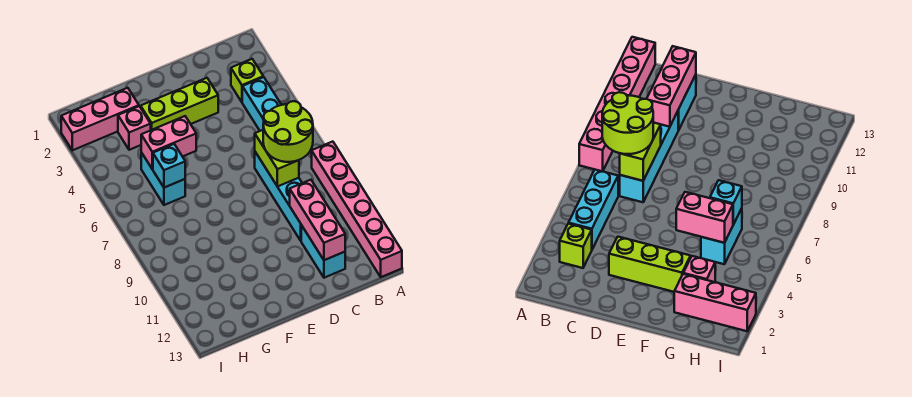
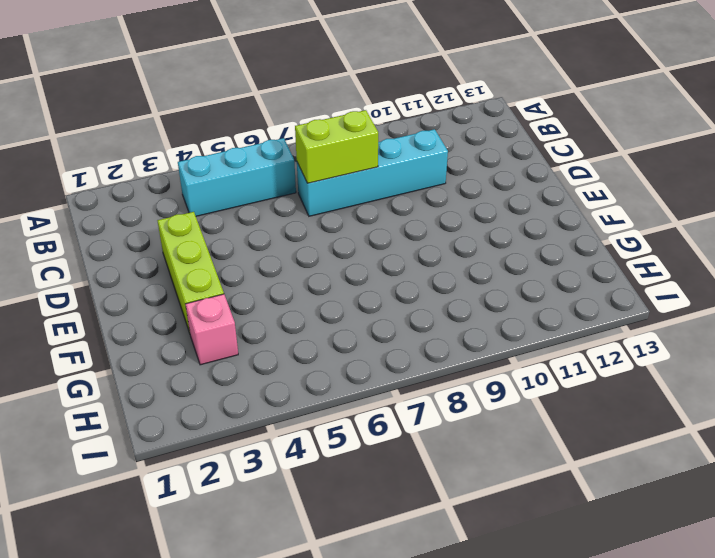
none -> pink brick A8:A13 level 1
none -> lime brick B3 level 1
none -> cyan brick C11:C12 level 1

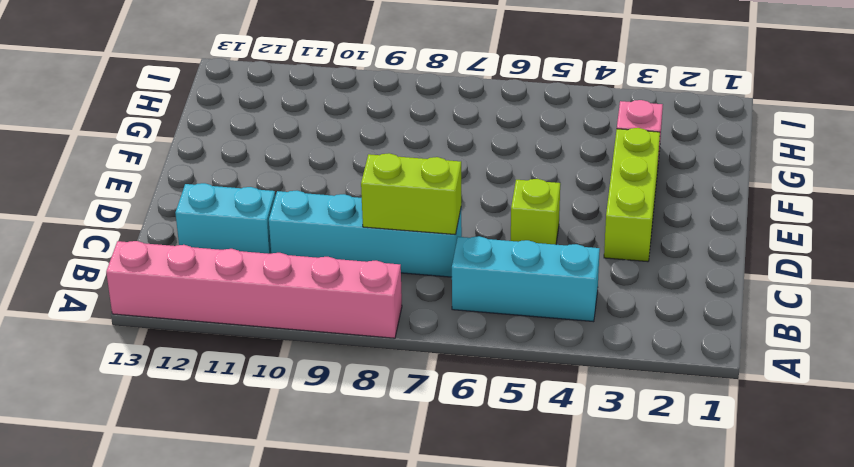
lime brick D5 level 1 -> lime brick B3 level 1
none -> pink brick G2:I2 level 1
none -> cyan brick G5:G6 level 1
none -> pink brick C10:C12 level 2

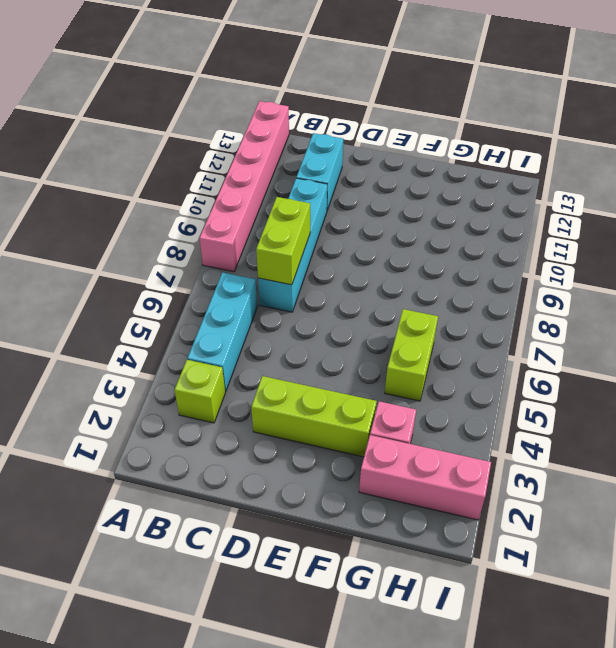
lime brick G5:G6 level 1 -> cyan brick G5:G6 level 1
none -> pink brick C10:C12 level 2
none -> pink brick F5:G5 level 2
none -> cyan brick G6 level 2

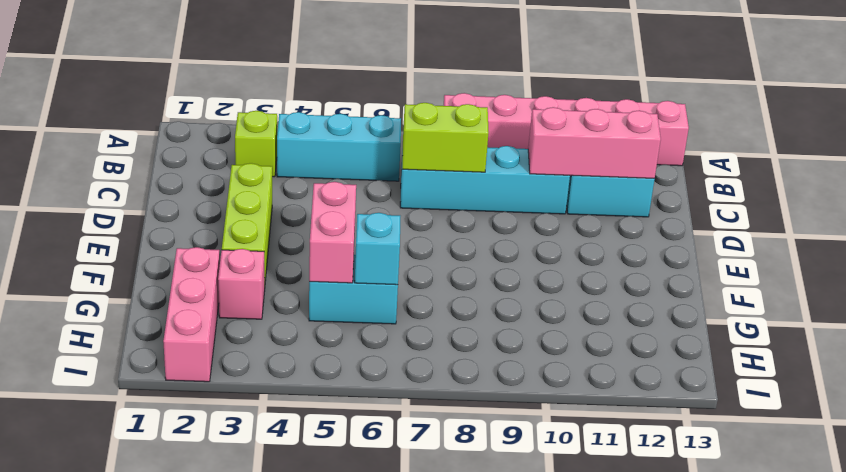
none -> lime round brick B7:C8 level 3

